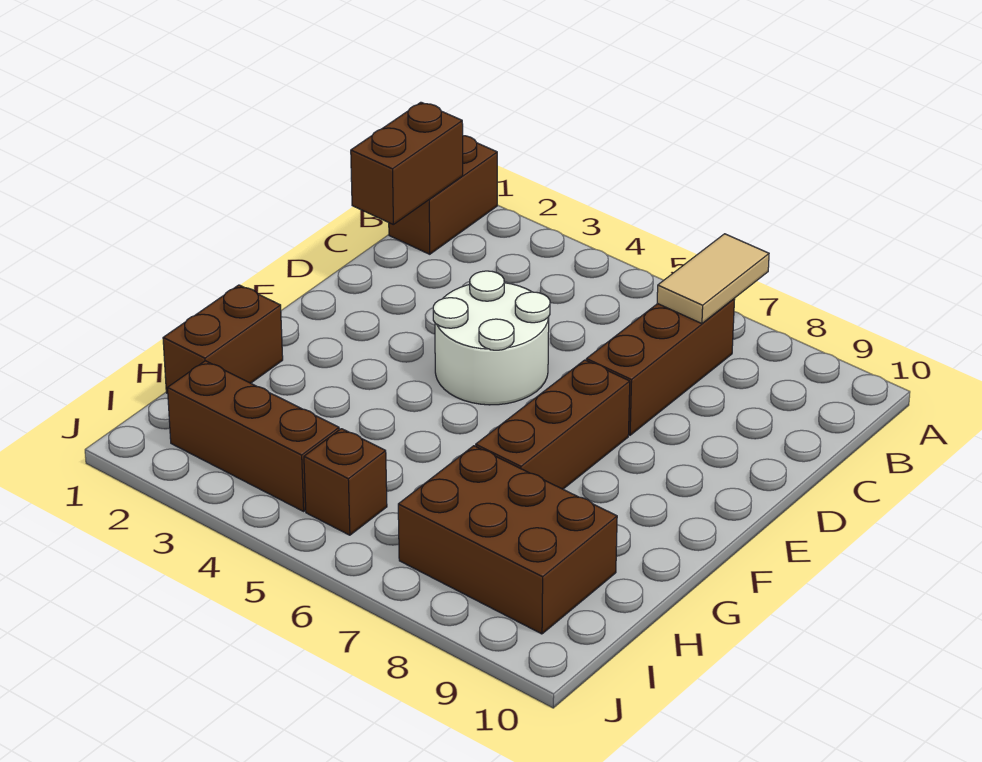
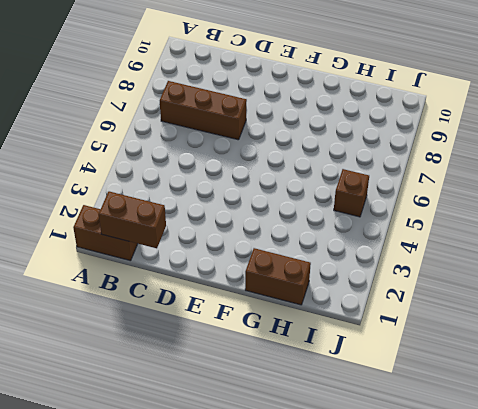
none -> white round brick D4:E5 level 1
none -> brown brick E7:G7 level 1

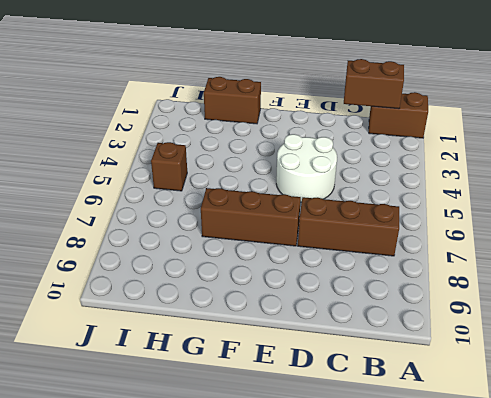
none -> brown brick H7:I9 level 1
none -> brown brick I2:I4 level 1

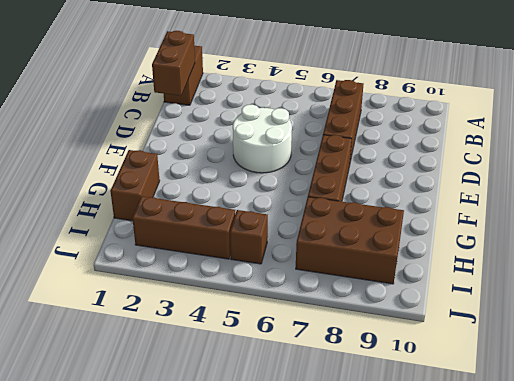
none -> tan tile A7:B7 level 2

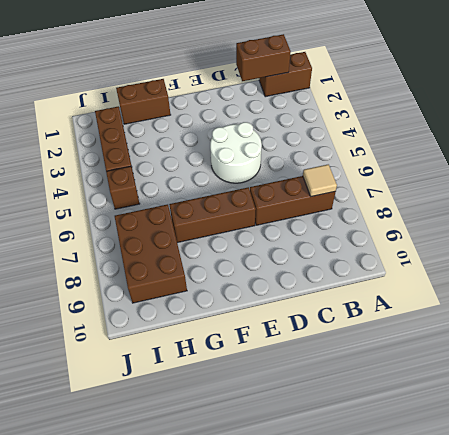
tan tile B7 level 2 -> tan tile A7:B7 level 2

